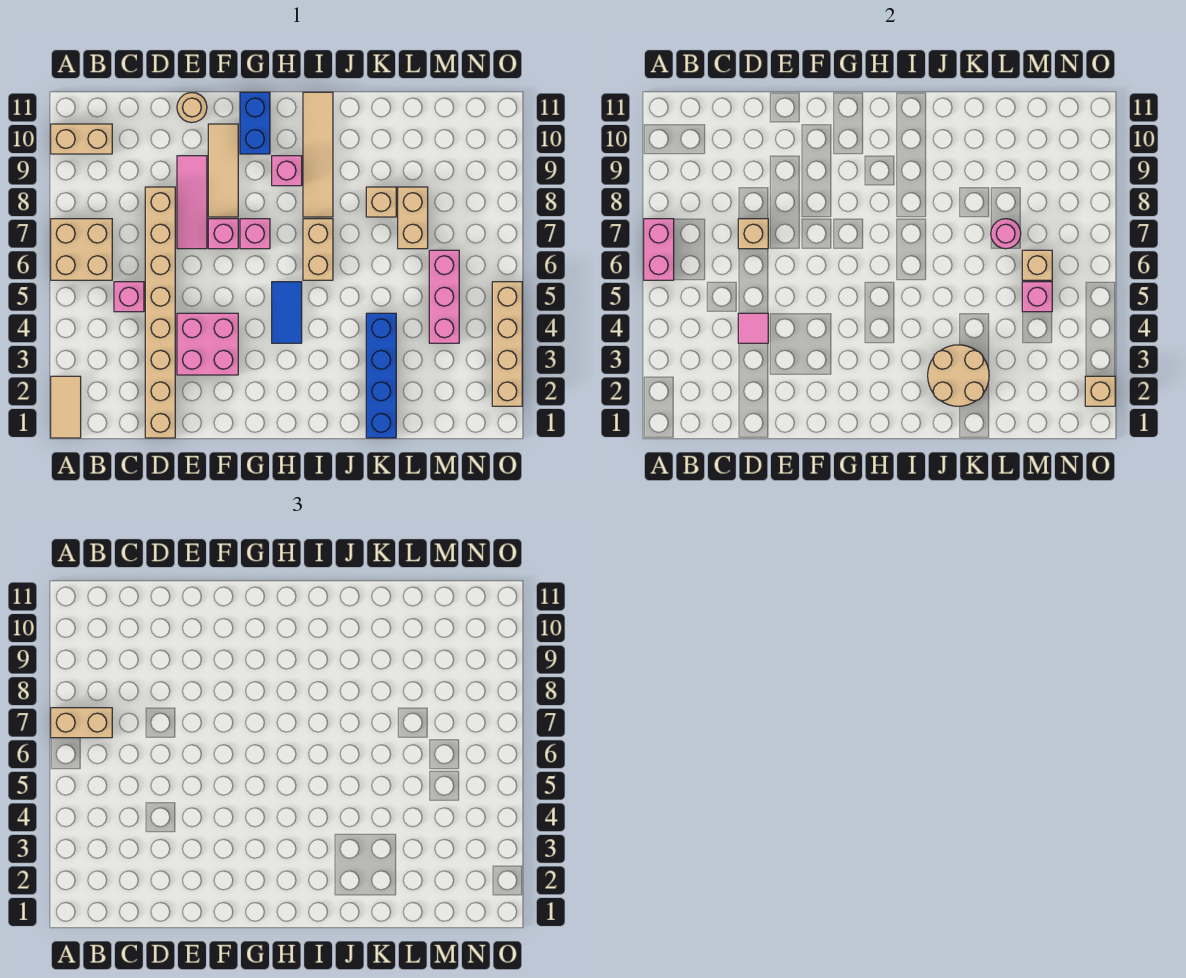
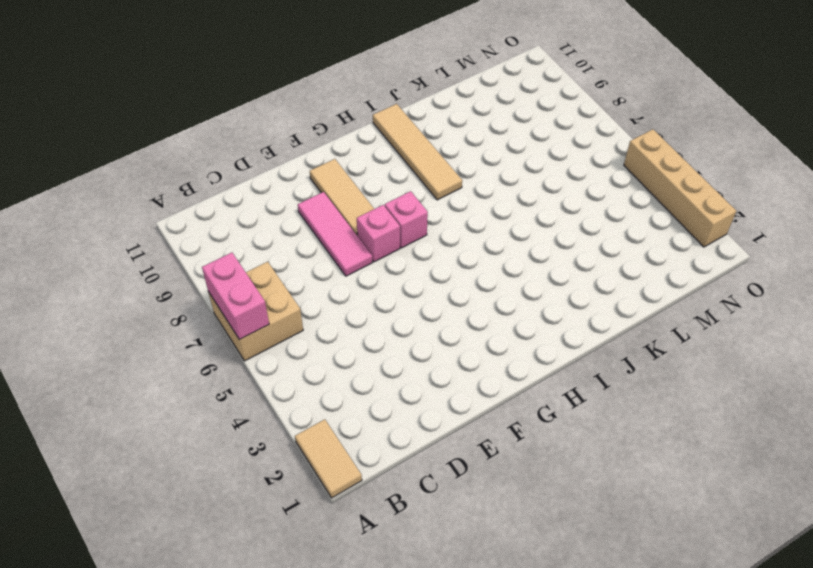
none -> tan brick A10:B10 level 1
none -> pink brick C5 level 1
none -> tan brick D1:D8 level 1
none -> pink brick E3:F4 level 1

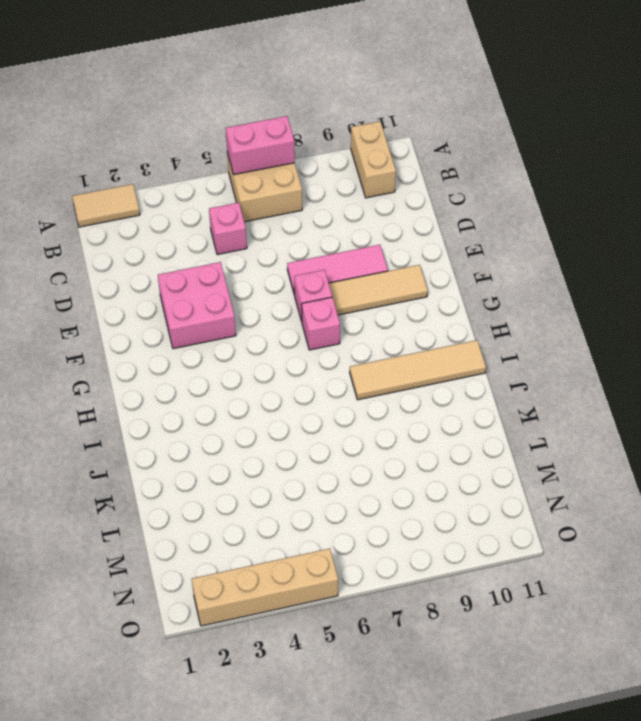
none -> tan brick D1:D8 level 1
none -> tan round brick E11 level 1
none -> blue brick G10:G11 level 1
none -> blue tile H4:H5 level 1

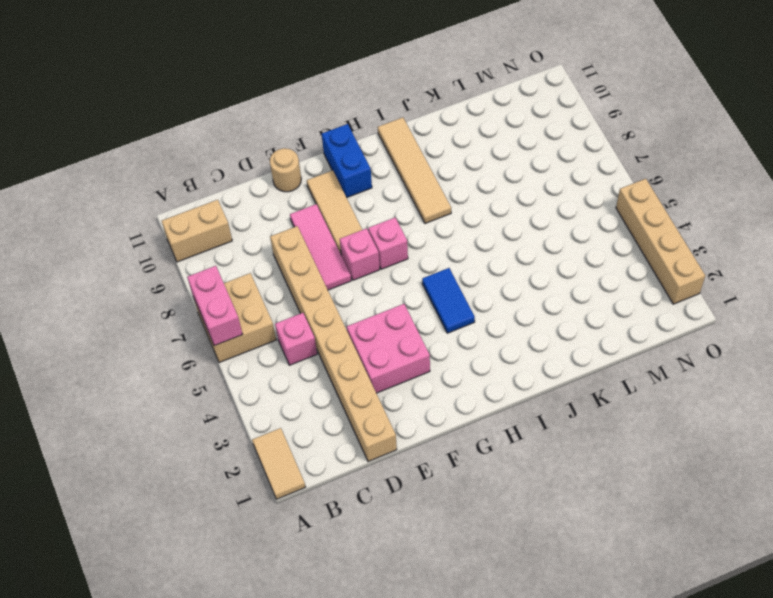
none -> pink brick H9 level 1
none -> tan brick I6:I7 level 1
none -> blue brick K1:K4 level 1
none -> tan brick K8 level 1

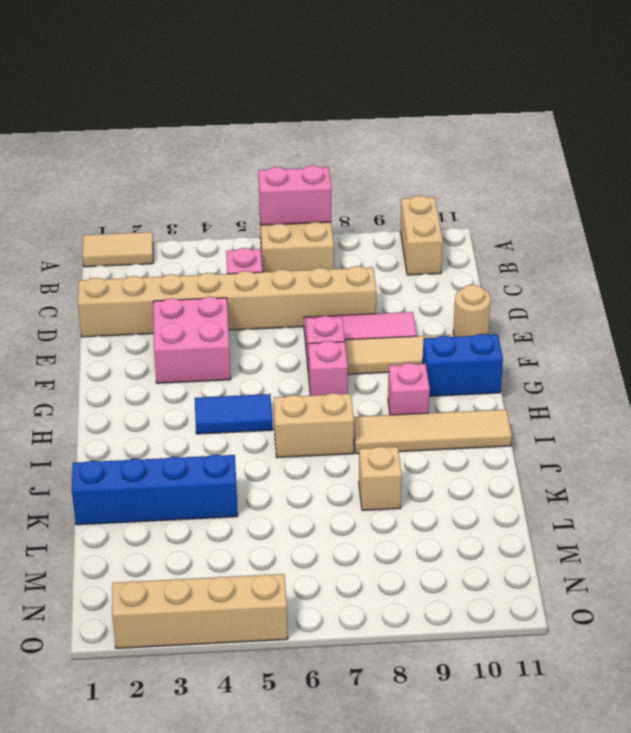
none -> tan brick L7:L8 level 1
none -> pink brick M4:M6 level 1
none -> pink tile D4 level 2
none -> tan brick D7 level 2

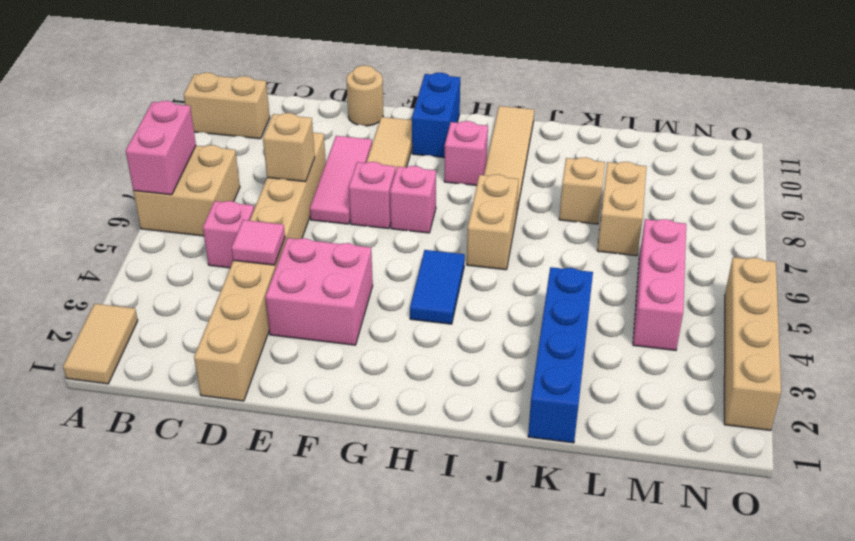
none -> tan round brick J2:K3 level 2
none -> pink round brick L7 level 2
none -> pink brick M5 level 2
none -> tan brick M6 level 2

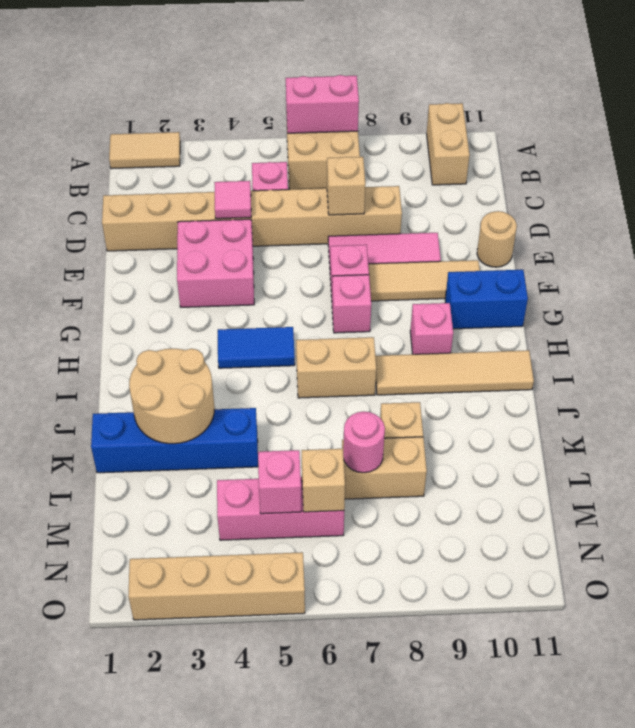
none -> tan brick O2 level 2
none -> tan brick A7:B7 level 3

